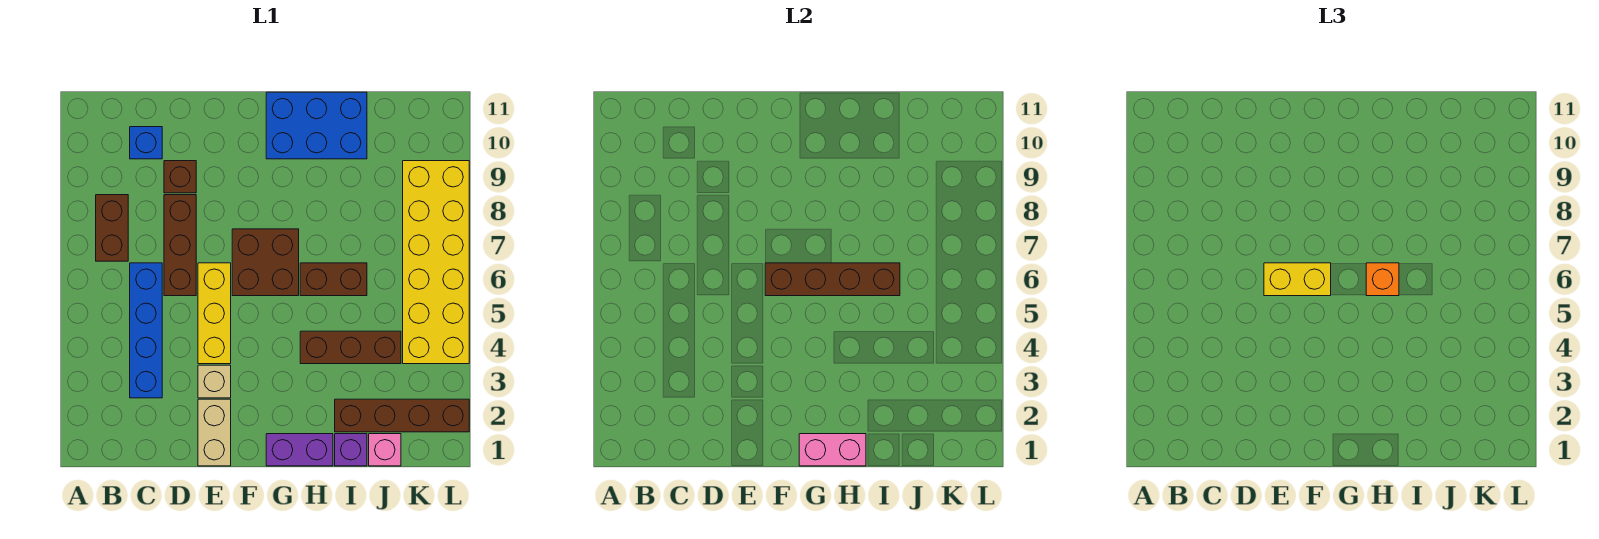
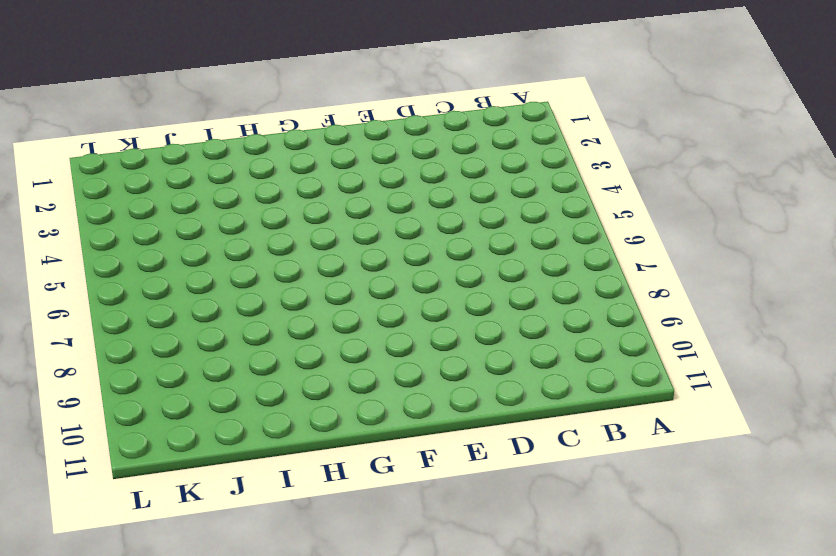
none -> brown brick B7:B8 level 1
none -> blue brick C3:C6 level 1
none -> blue brick C10 level 1

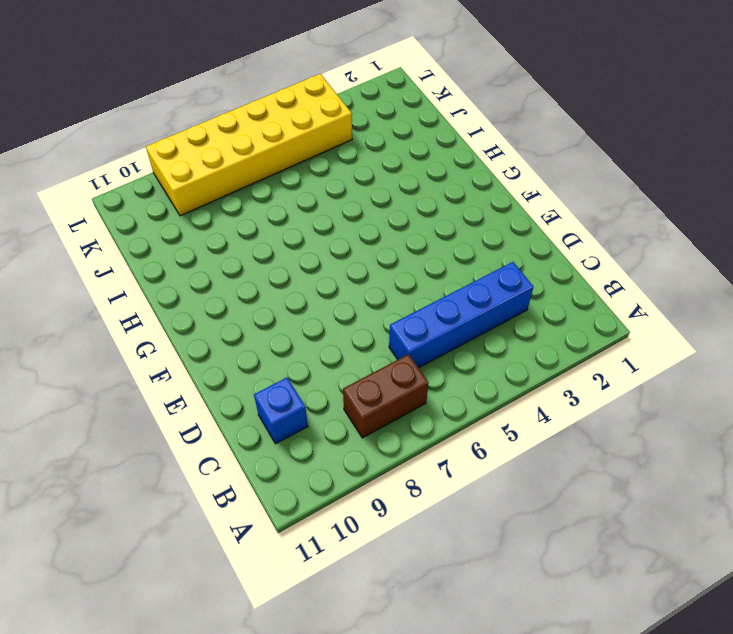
none -> brown brick D6:D8 level 1
none -> brown brick D9 level 1
none -> tan brick E1:E2 level 1

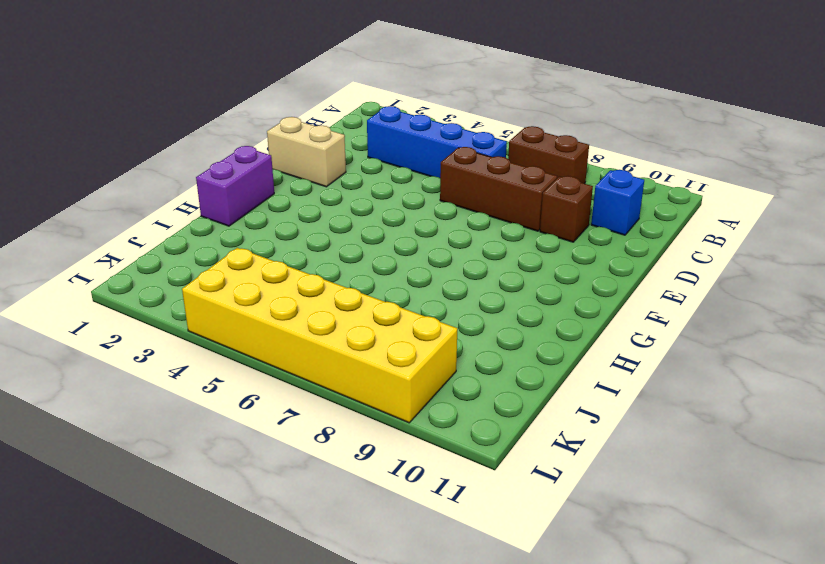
none -> tan brick E3 level 1
none -> yellow brick E4:E6 level 1
none -> brown brick F6:G7 level 1

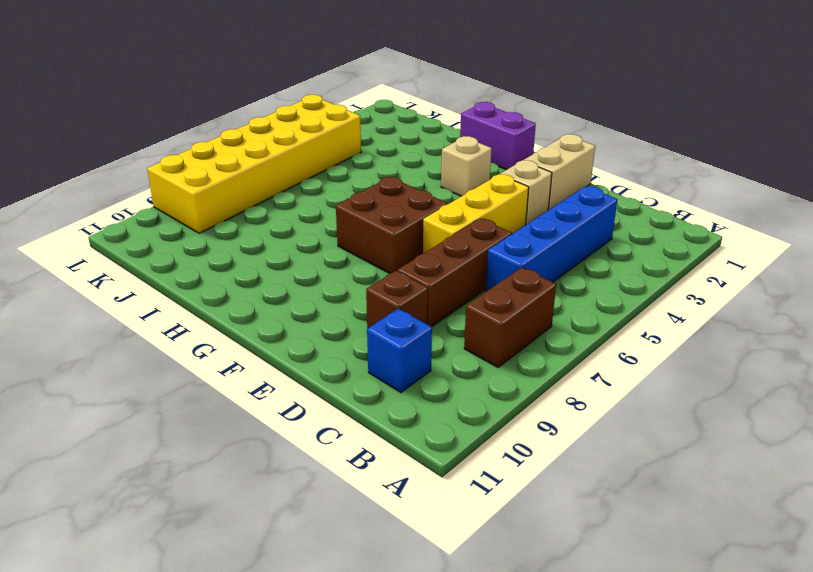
tan brick G3 level 1 -> none
none -> blue brick G10:I11 level 1
none -> brown brick H4:J4 level 1
none -> brown brick H6:I6 level 1

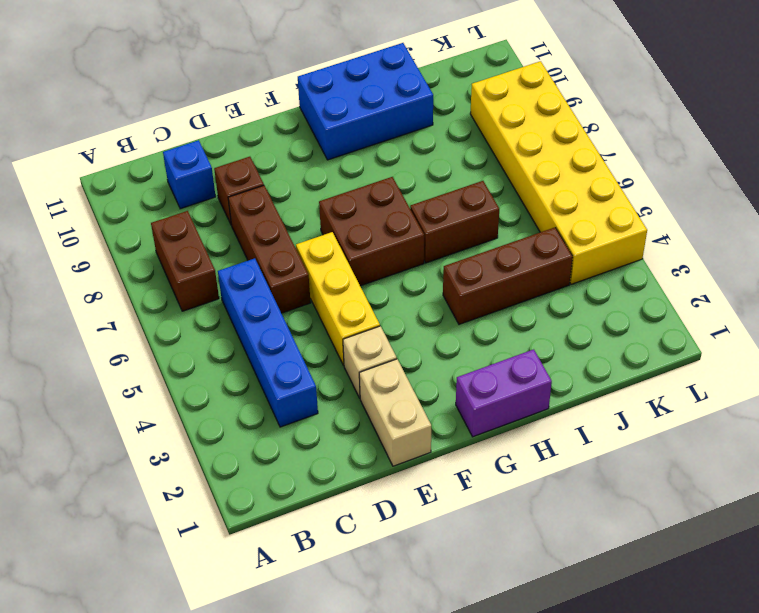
none -> purple brick I1 level 1
none -> brown brick I2:L2 level 1
none -> pink brick J1 level 1

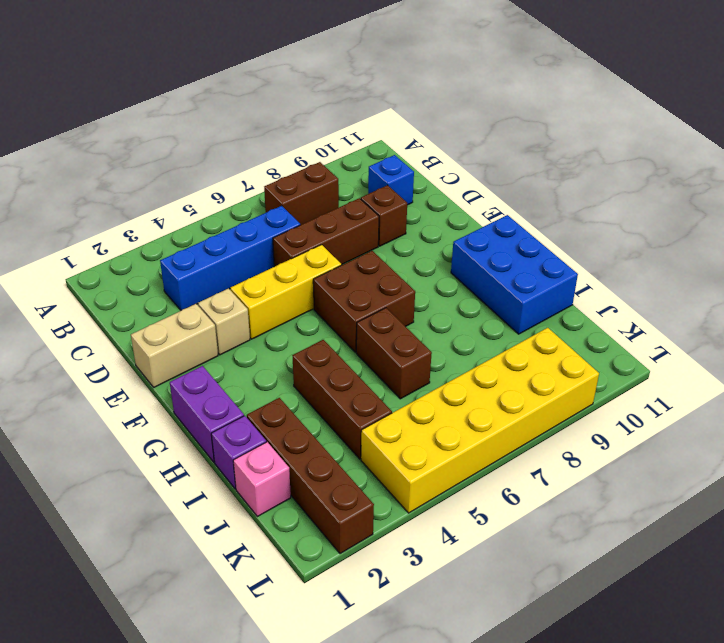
none -> brown brick F6:I6 level 2
none -> pink brick G1:H1 level 2
none -> yellow brick E6:F6 level 3

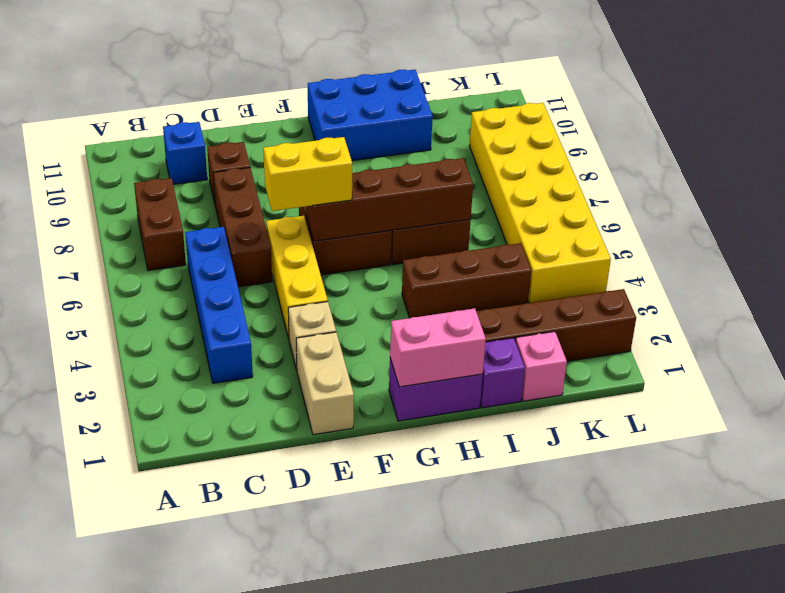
none -> orange brick H6 level 3

